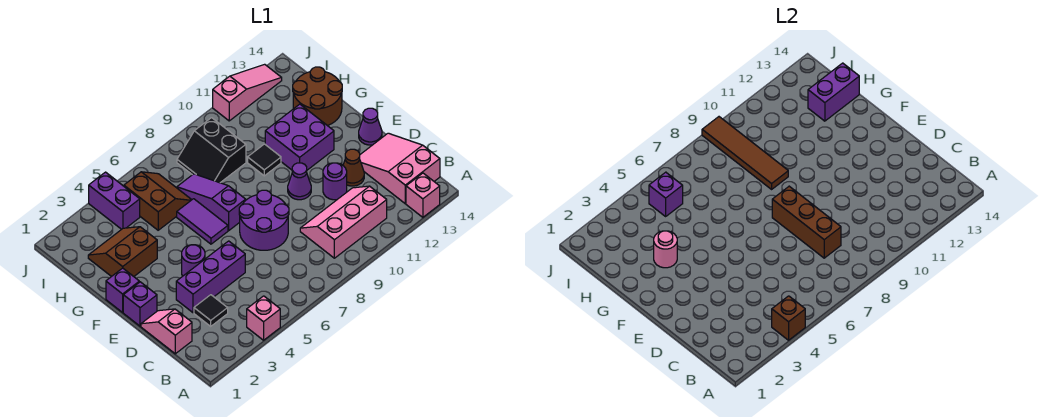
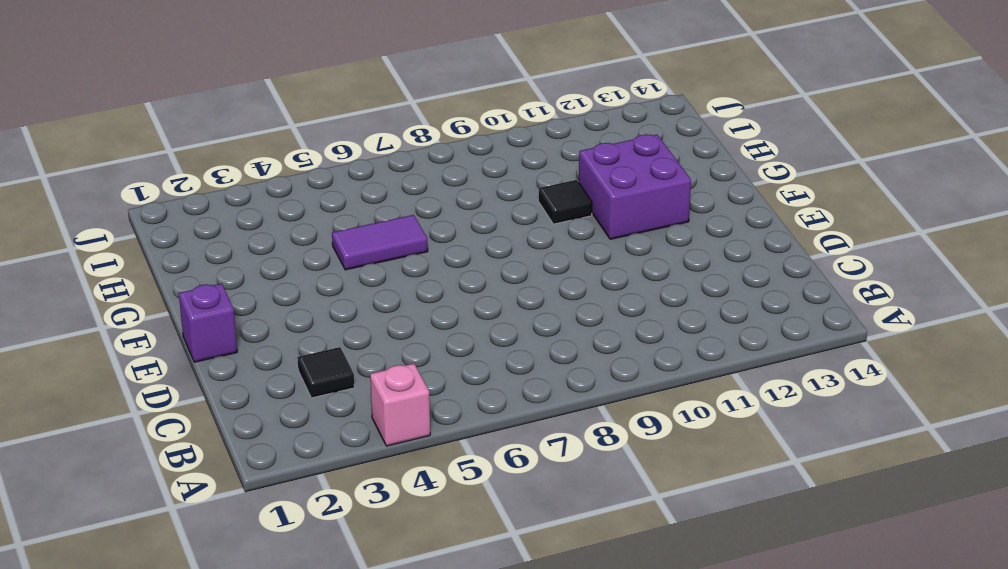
purple tile G5:G6 level 1 -> purple tile F6:G6 level 1
none -> pink brick A13 level 1
none -> pink slope B9:C11 level 1 top B
none -> pink slope B13:D14 level 1 top B
none -> pink slope C1:D1 level 1 top C

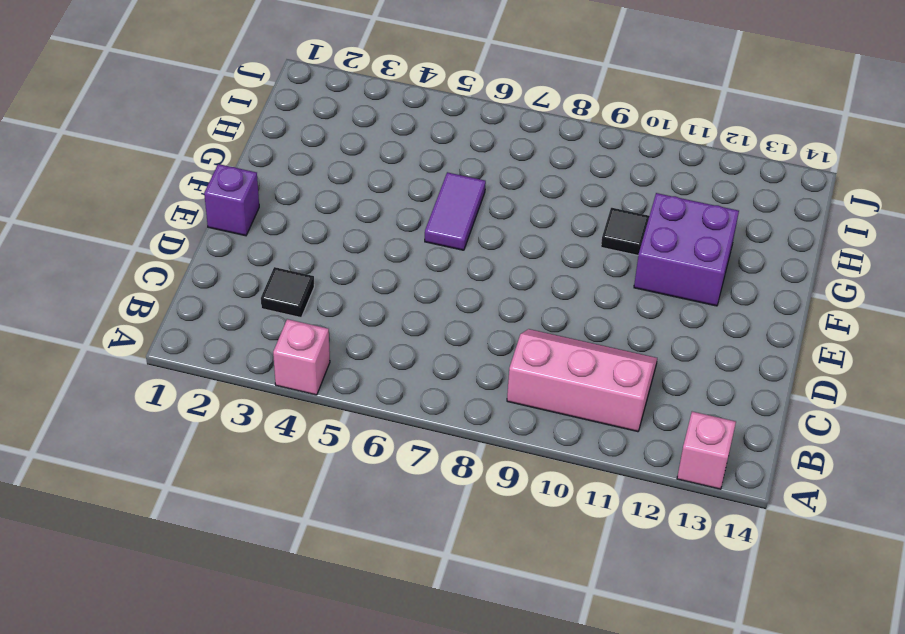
none -> pink slope B13:D14 level 1 top B
none -> pink slope C1:D1 level 1 top C
none -> purple brick D3:D5 level 1
none -> purple round brick D7:E8 level 1

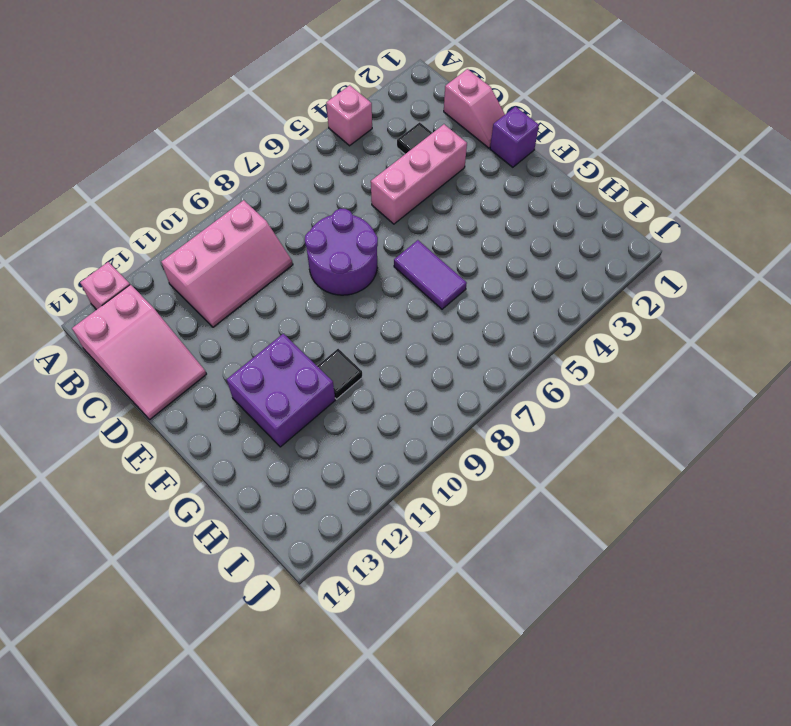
pink brick D3:D5 level 1 -> purple brick D3:D5 level 1
none -> purple round brick D11 level 1
none -> brown cone D12 level 1
none -> purple round brick E4 level 1
none -> purple cone E10 level 1

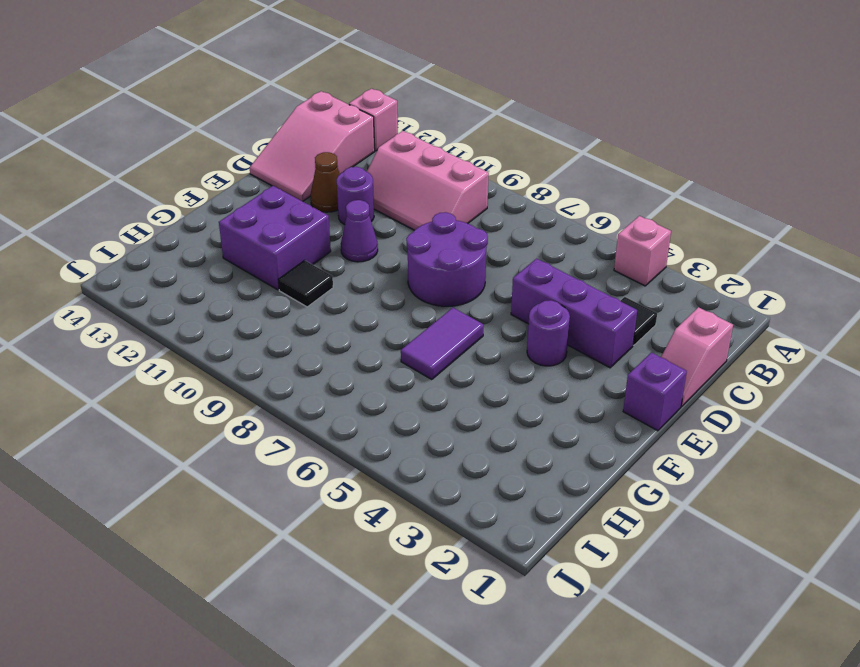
none -> purple cone E14 level 1
none -> purple brick F1 level 1
none -> purple slope F7:H7 level 1 top F
none -> brown slope G2:H3 level 1 top G

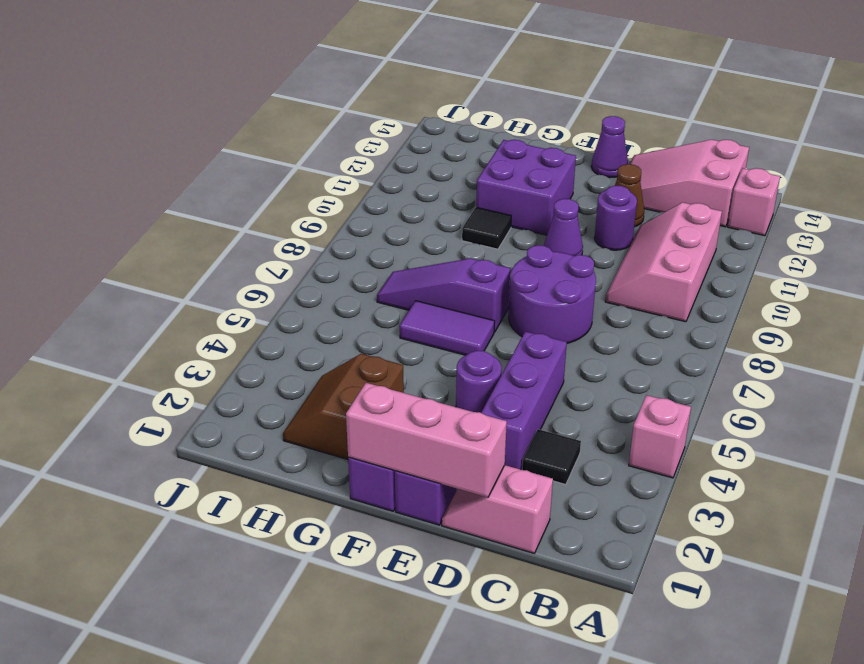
pink brick D1:F1 level 2 -> none
none -> brown round brick G13:H14 level 1
none -> brown slope H5:I6 level 1 top 5
none -> black slope H8:I9 level 1 top 9
none -> purple brick I4:J4 level 1

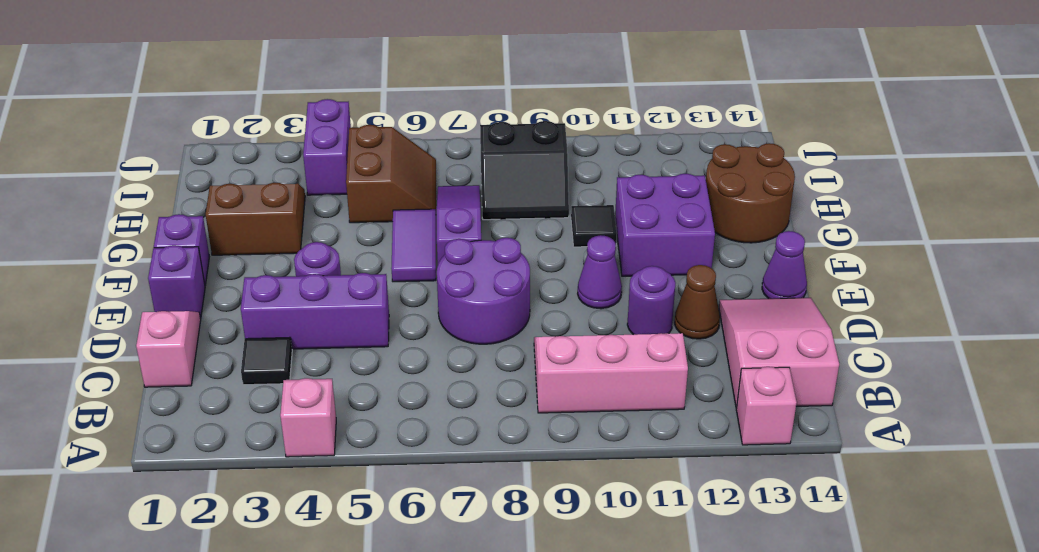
black slope H8:I9 level 1 top I -> black slope H8:I9 level 1 top 9
none -> pink slope J11:J13 level 1 top 11
none -> brown brick A4 level 2
none -> brown brick C8:E8 level 2
none -> pink round brick G3 level 2

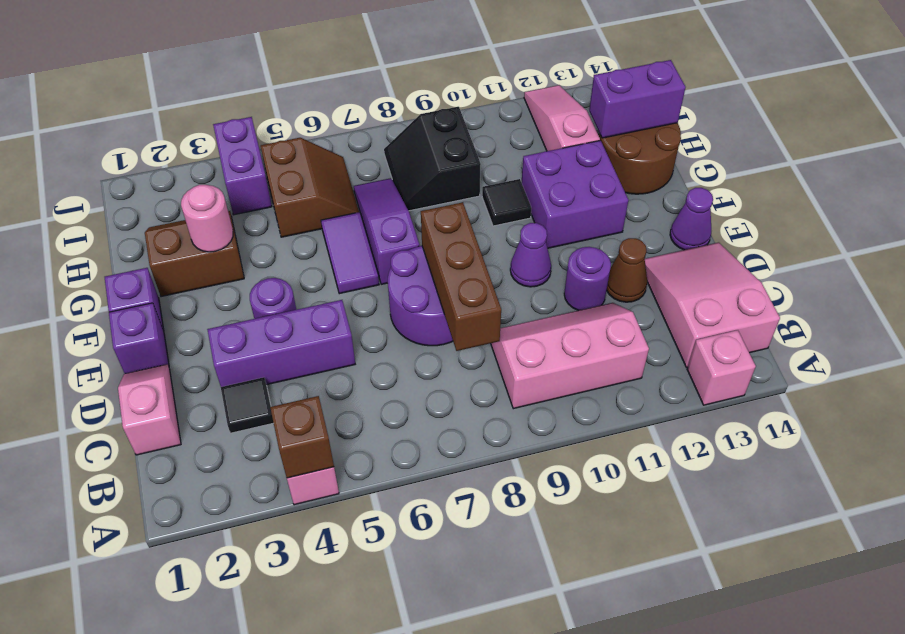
pink slope H12:J12 level 1 top H -> pink slope J11:J13 level 1 top 11
none -> brown tile G9:J9 level 2
none -> purple brick I5 level 2

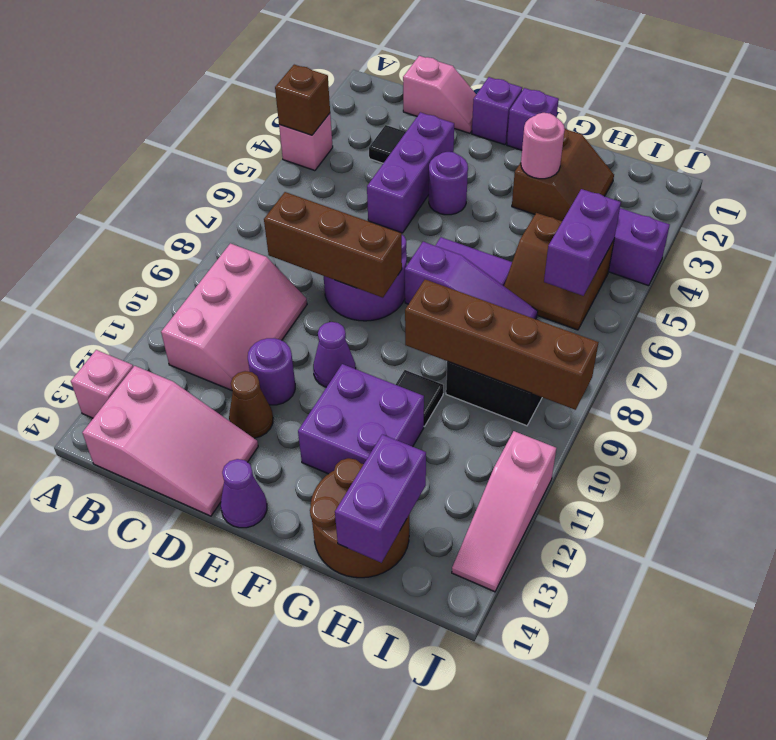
brown brick G9:J9 level 2 -> brown tile G9:J9 level 2
purple brick I5:I6 level 2 -> purple brick I5 level 2

